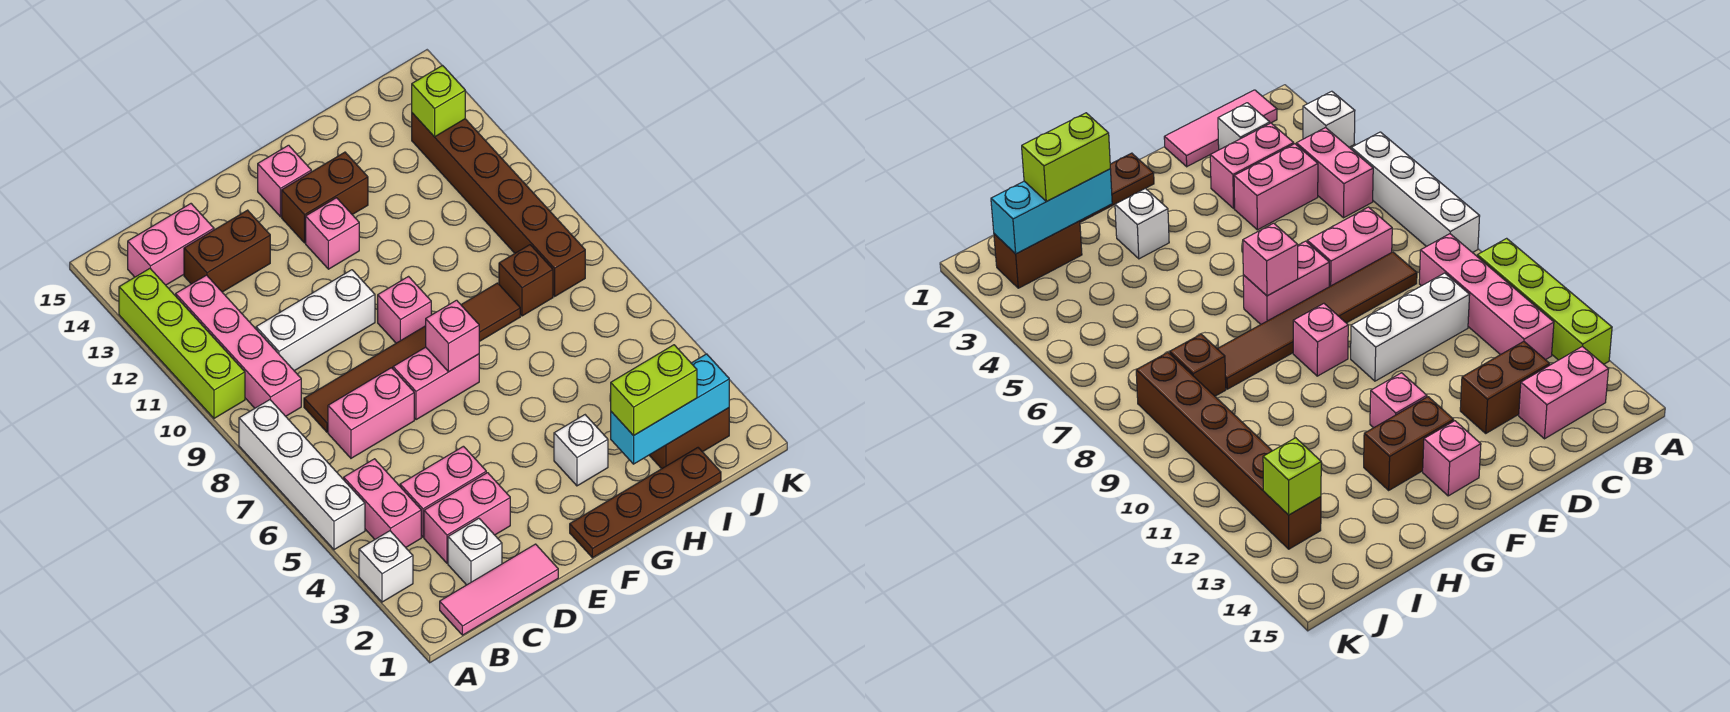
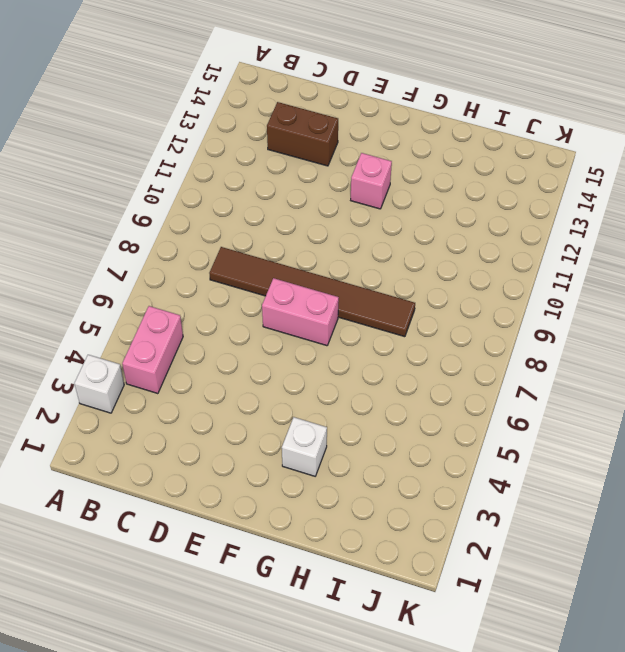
none -> white brick A5:A8 level 1
none -> lime brick A10:A13 level 1
none -> pink tile B1:D1 level 1

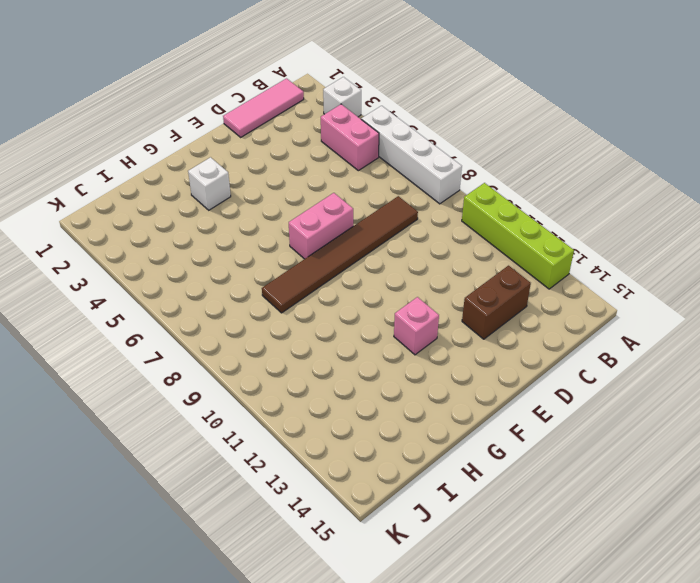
none -> pink brick B9:B12 level 1
none -> pink brick B14:C14 level 1
none -> white brick C2 level 1

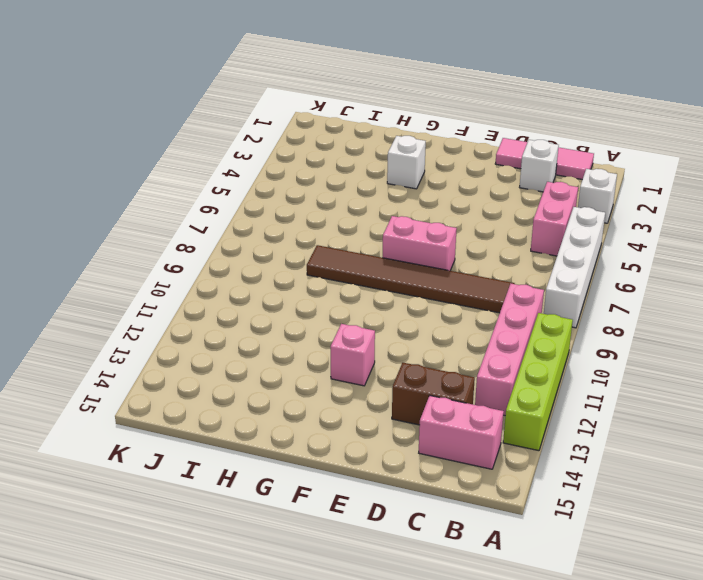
none -> pink brick C3:D3 level 1
none -> pink brick C4:D4 level 1
none -> pink brick C7:D7 level 1

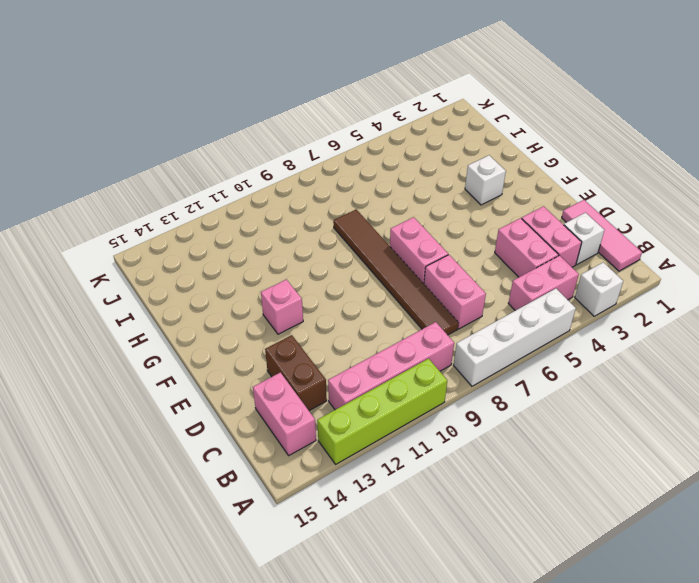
none -> white brick C10:E10 level 1
none -> brown plate F1:I1 level 1
none -> pink brick F9 level 1

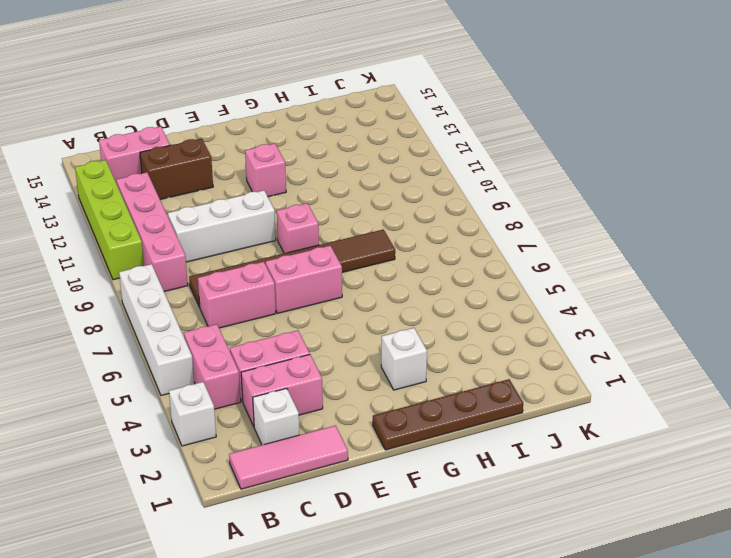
none -> brown brick F13:G13 level 1
none -> pink brick F14 level 1
none -> brown brick I2:J2 level 1

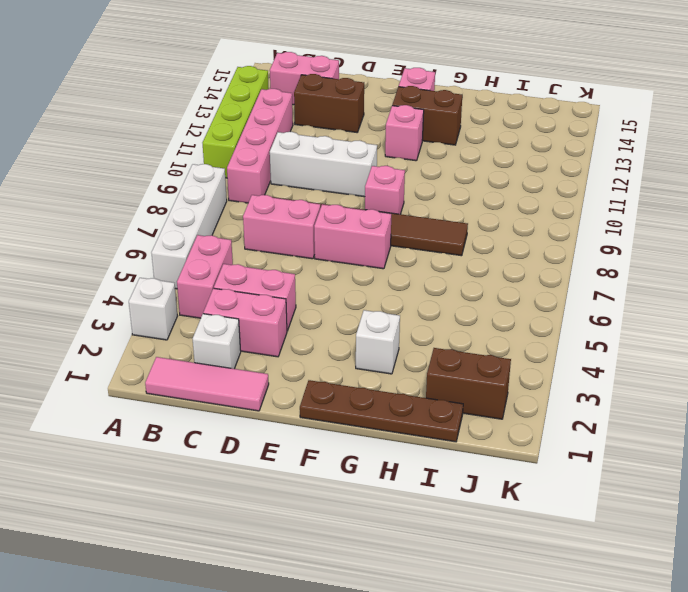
none -> brown brick I8 level 1
none -> brown brick J8:J13 level 1
none -> pink brick F7 level 2

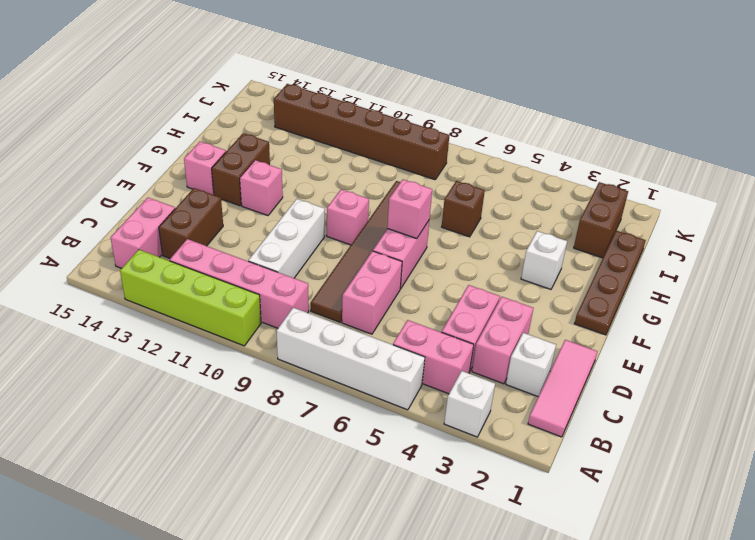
brown brick H6 level 1 -> brown brick I8 level 1
none -> cyan brick H2:J2 level 2
none -> lime brick J13 level 2
none -> lime brick H2:I2 level 3

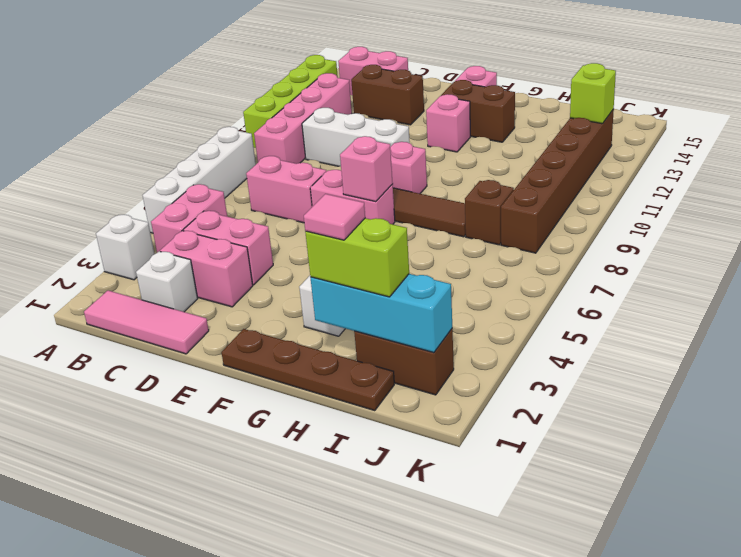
pink tile H2 level 4 -> none

